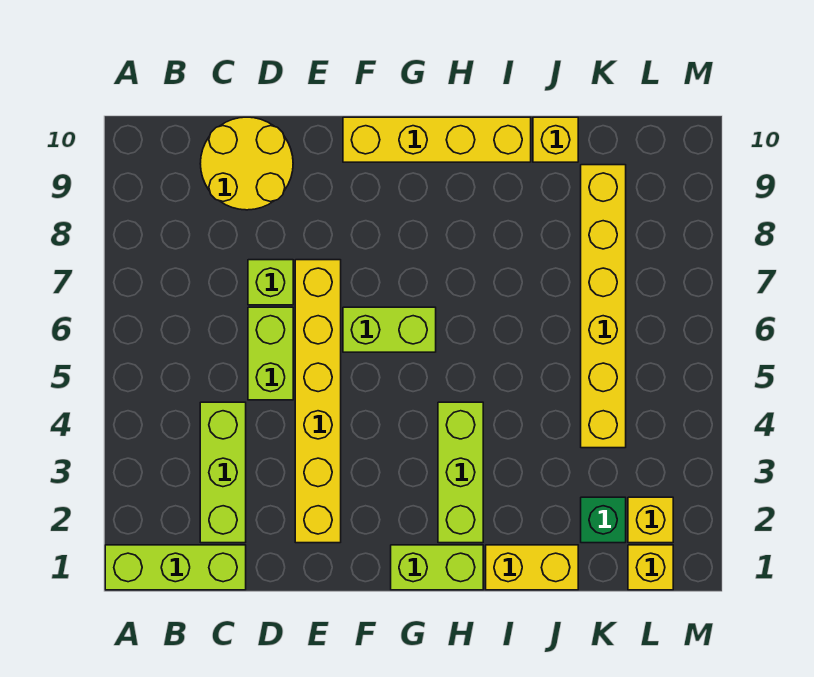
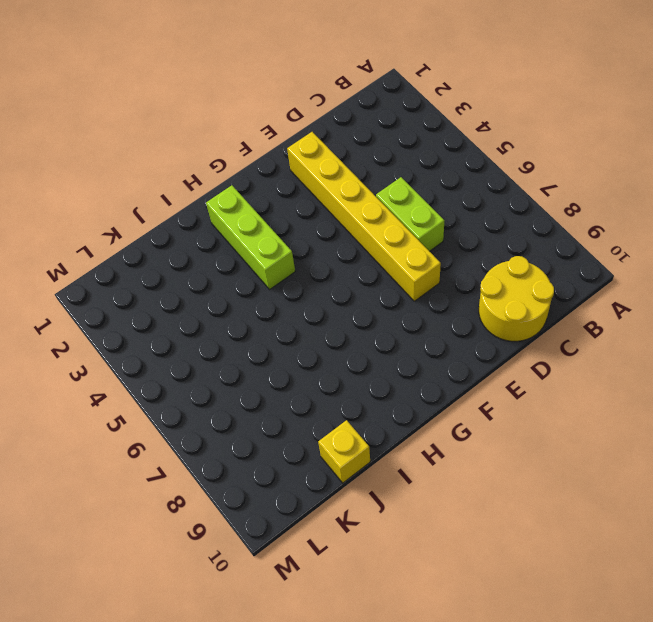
none -> lime brick A1:C1 level 1
none -> lime brick C2:C4 level 1
none -> lime brick D7 level 1

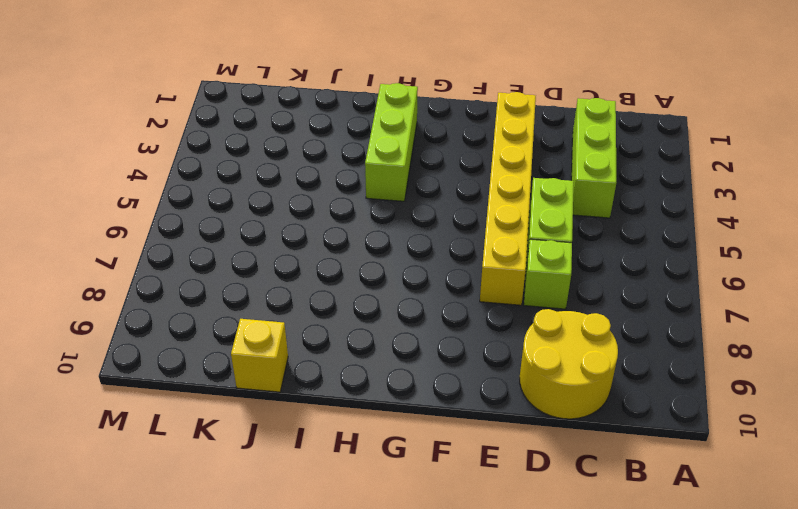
none -> lime brick A1:C1 level 1
none -> lime brick F6:G6 level 1
none -> yellow brick F10:I10 level 1

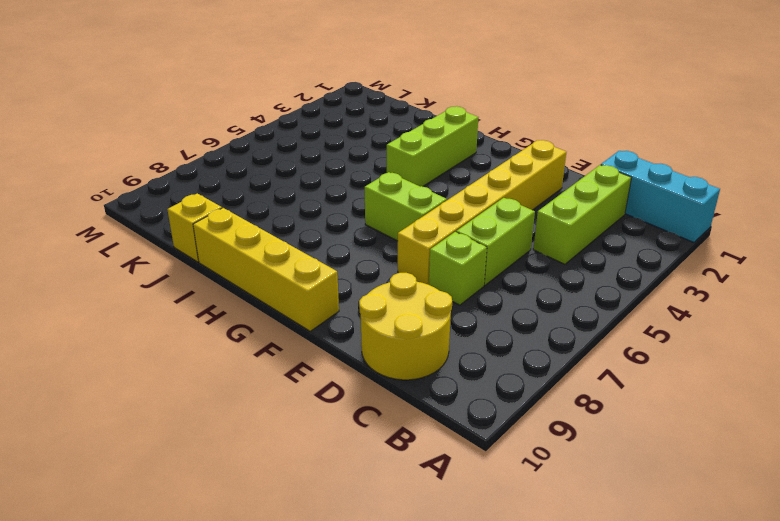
cyan brick A1:C1 level 1 -> lime brick A1:C1 level 1
none -> lime brick G1:H1 level 1
none -> yellow brick I1:J1 level 1
none -> green brick K2 level 1

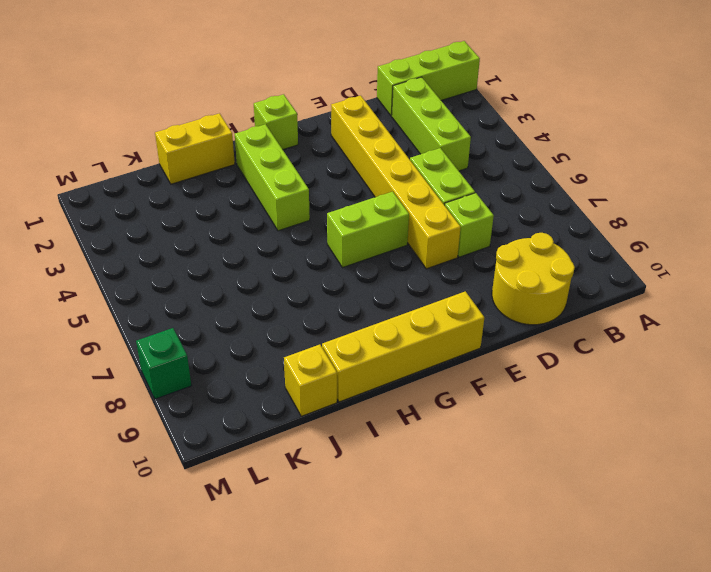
lime brick G1 level 1 -> lime brick G1:H1 level 1
green brick M8 level 1 -> green brick K2 level 1
none -> yellow brick K4:K9 level 1
none -> yellow brick L1 level 1
none -> yellow brick L2 level 1

